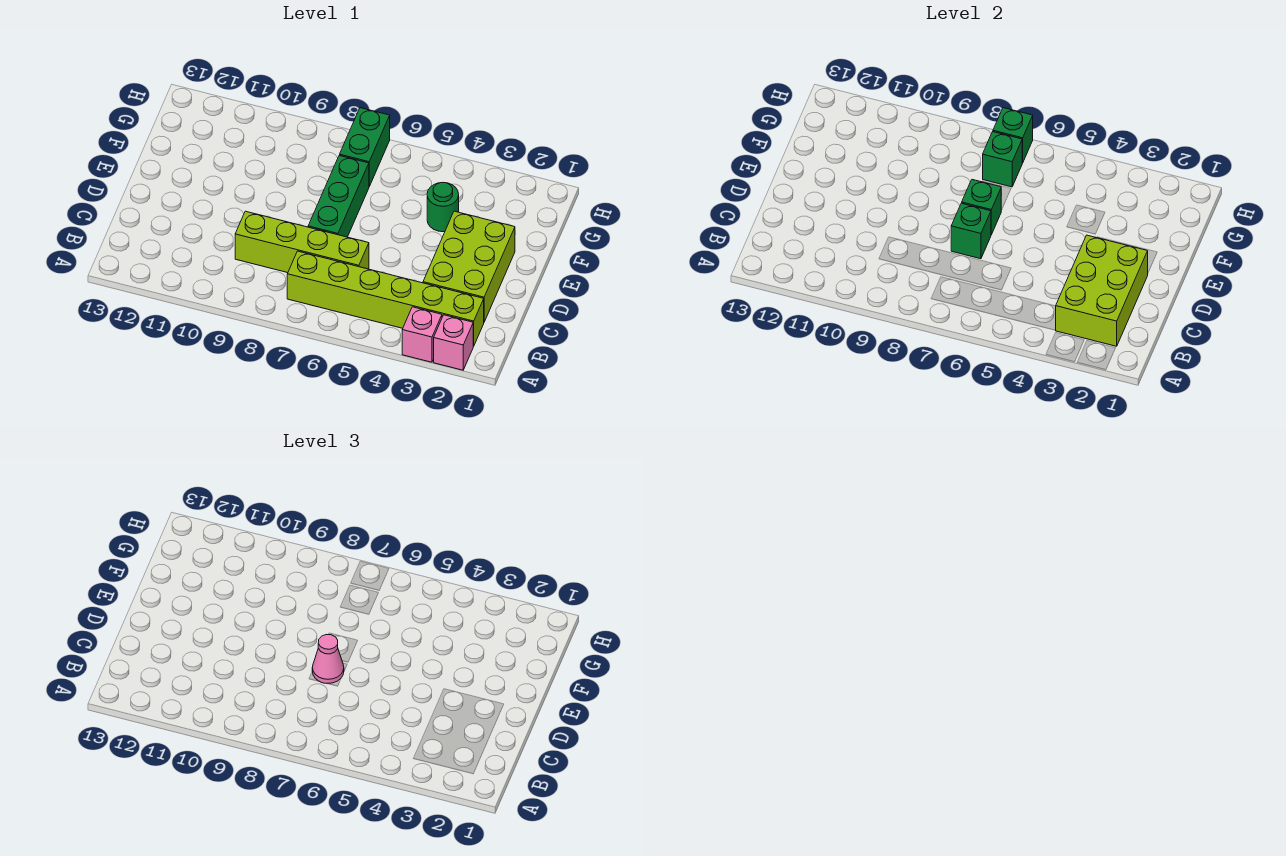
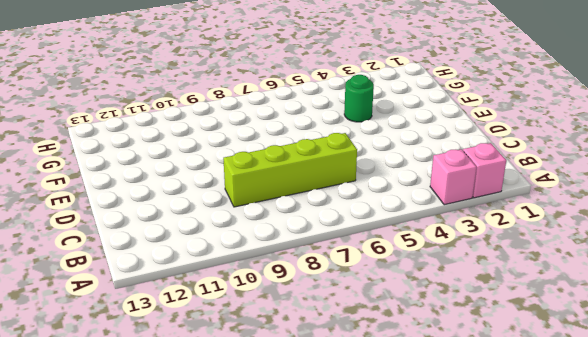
none -> lime brick B2:B7 level 1
none -> lime brick C2:E3 level 1
none -> green brick D7:F7 level 1

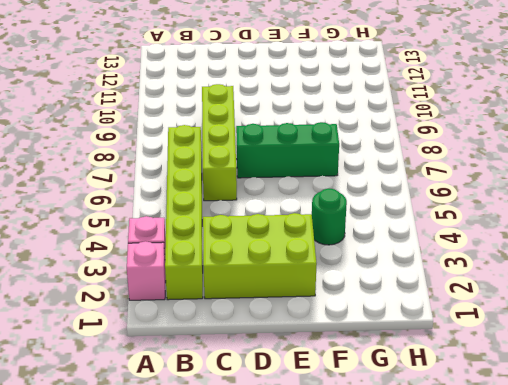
none -> green brick G7:H7 level 1
none -> lime brick B2:D3 level 2
none -> green brick D7 level 2

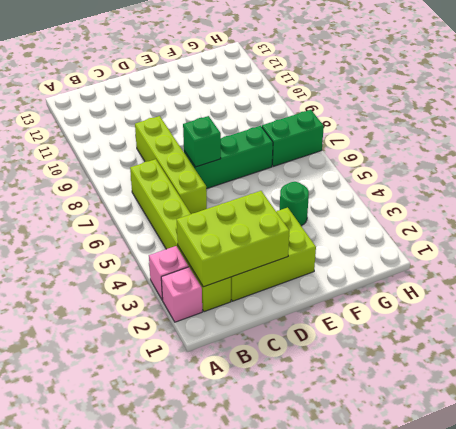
none -> green brick E7 level 2
none -> green brick G7 level 2
none -> green brick H7 level 2

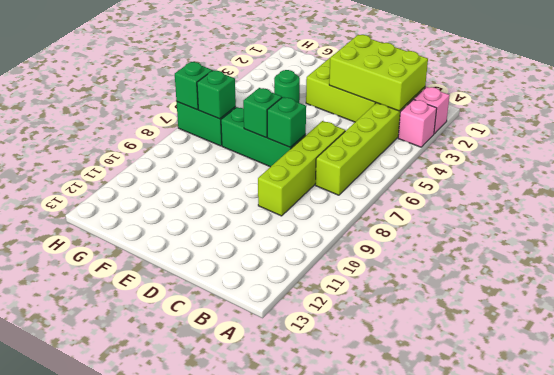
none -> pink cone D7 level 3

